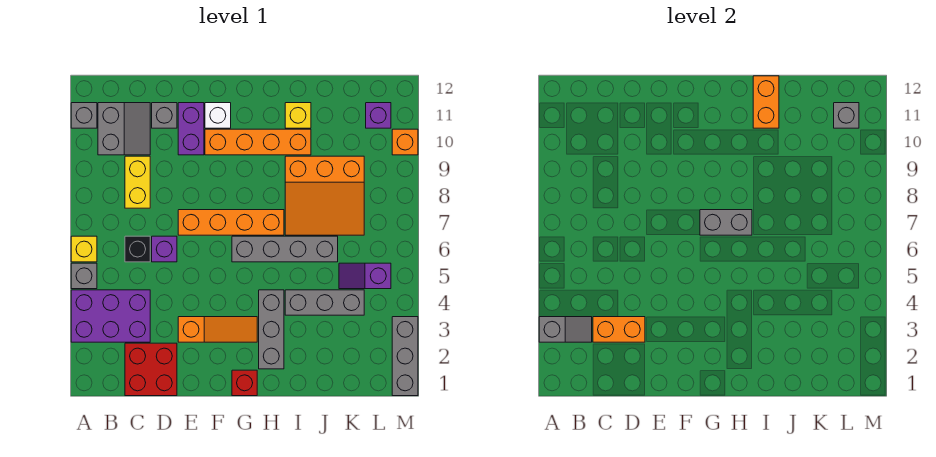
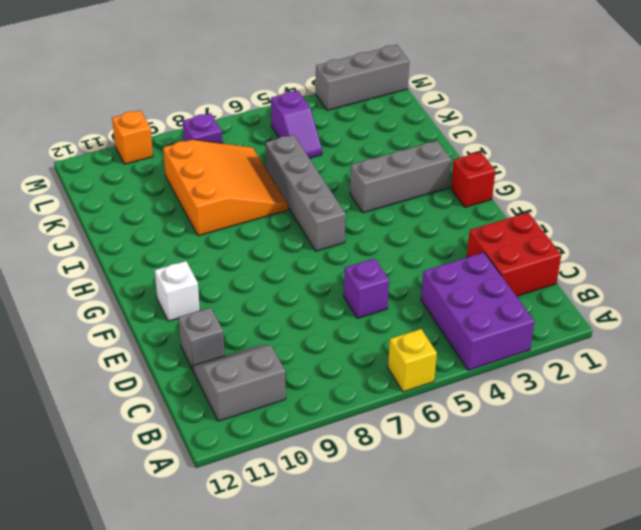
purple brick L8 level 1 -> purple brick L11 level 1
none -> grey brick A5 level 1
none -> grey brick A11 level 1
none -> black brick C6 level 1
none -> yellow brick C8:C9 level 1

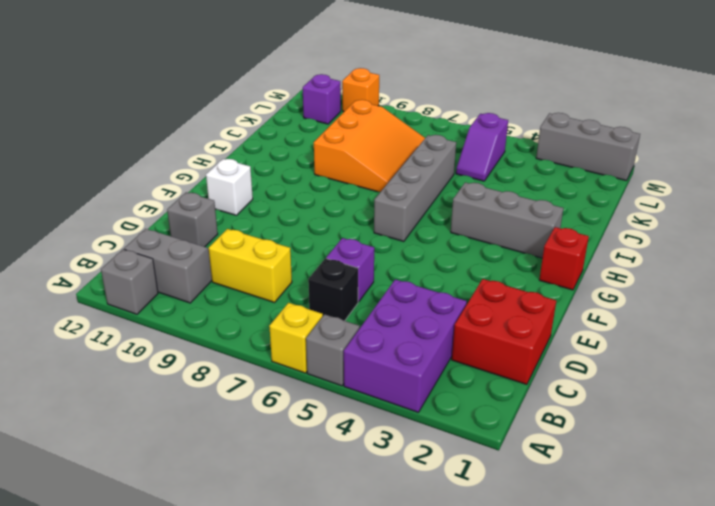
none -> orange slope E3:G3 level 1 top E
none -> orange brick E7:H7 level 1
none -> purple brick E10:E11 level 1
none -> orange brick F10:I10 level 1

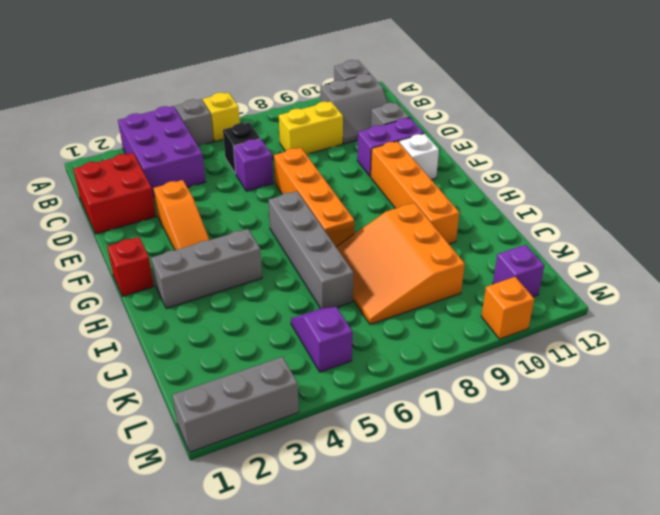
none -> grey brick I4:K4 level 1
none -> yellow brick I11 level 1
none -> grey slope A3:B3 level 2 top A
none -> orange brick C3:D3 level 2

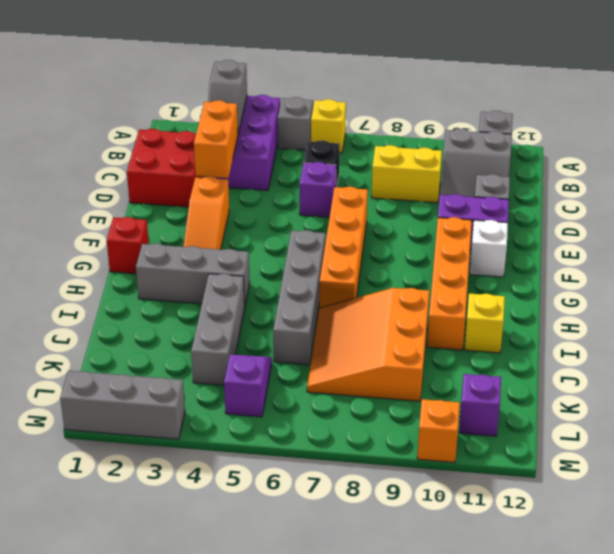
none -> grey brick G7:H7 level 2
none -> orange brick I11:I12 level 2
none -> grey brick L11 level 2

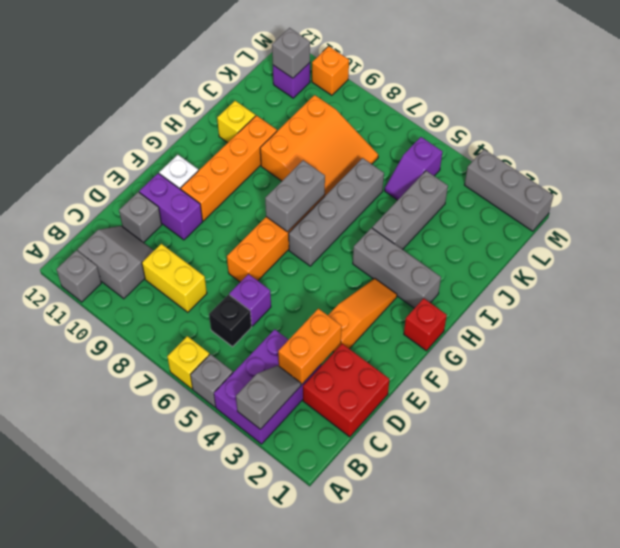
none -> orange brick I11:I12 level 2

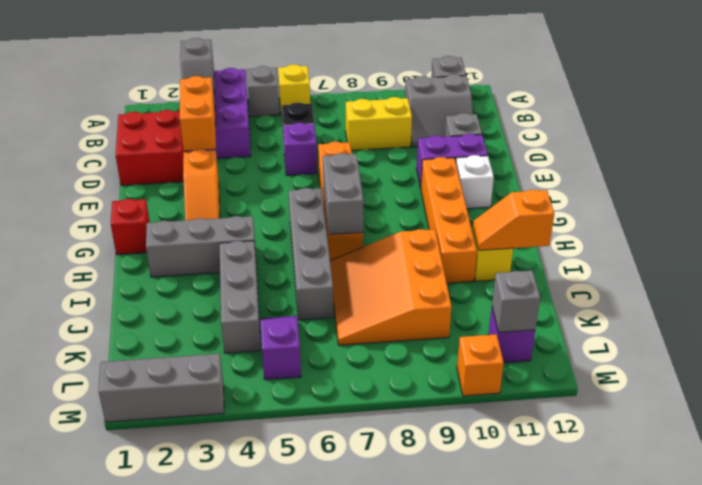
orange slope I11:I12 level 2 top 12 -> orange brick I11:I12 level 2

